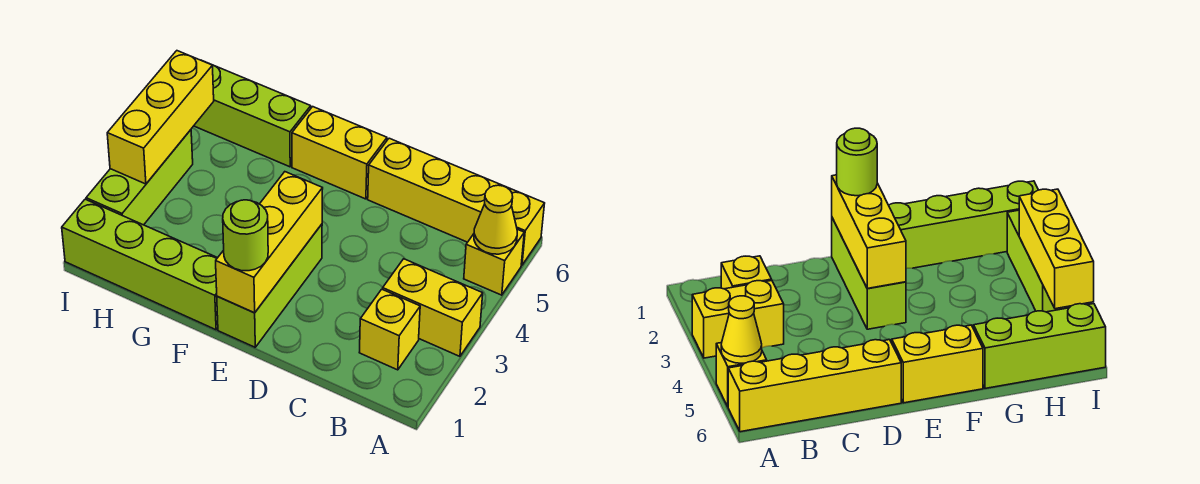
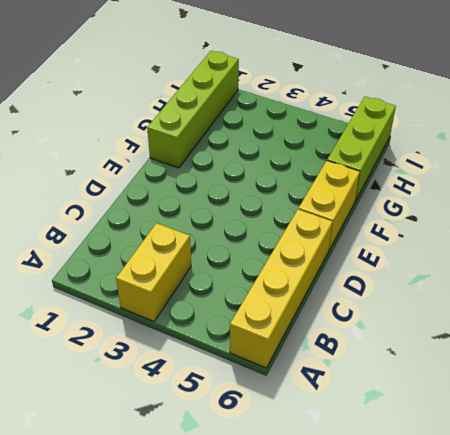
none -> yellow brick A5 level 1
none -> yellow brick B2 level 1
none -> lime brick E1:E3 level 1

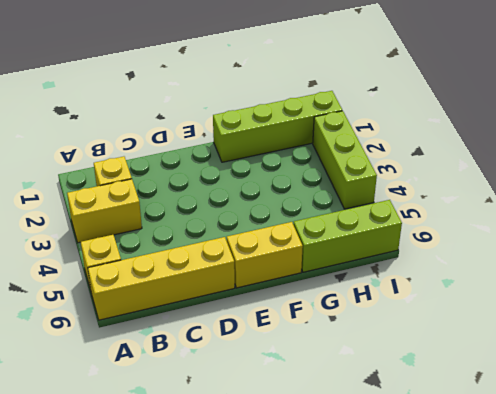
none -> lime brick E1:E3 level 1
none -> yellow cone A5 level 2
none -> yellow brick E1:E3 level 2

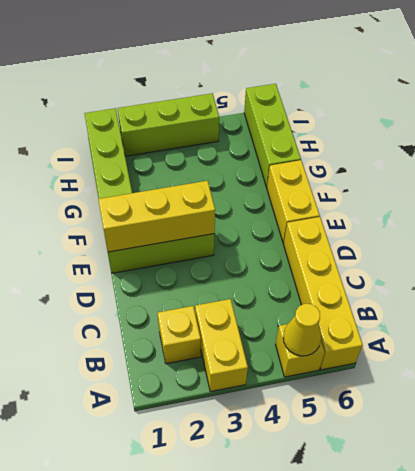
none -> yellow brick I3:I5 level 2
none -> lime round brick E1 level 3

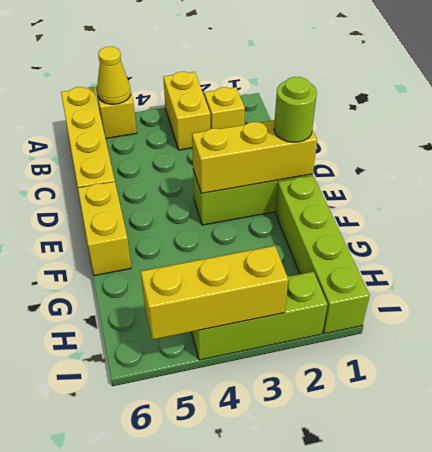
none -> lime brick G6:I6 level 1

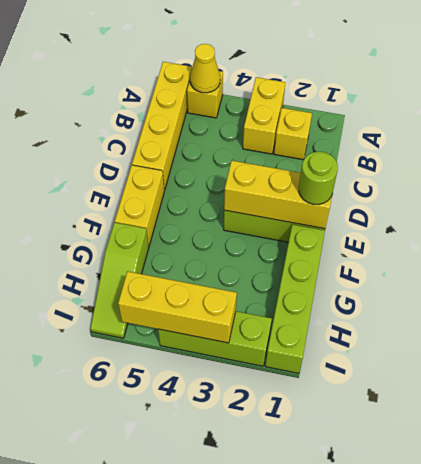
lime slope G6:I6 level 1 top G -> lime brick G6:I6 level 1

